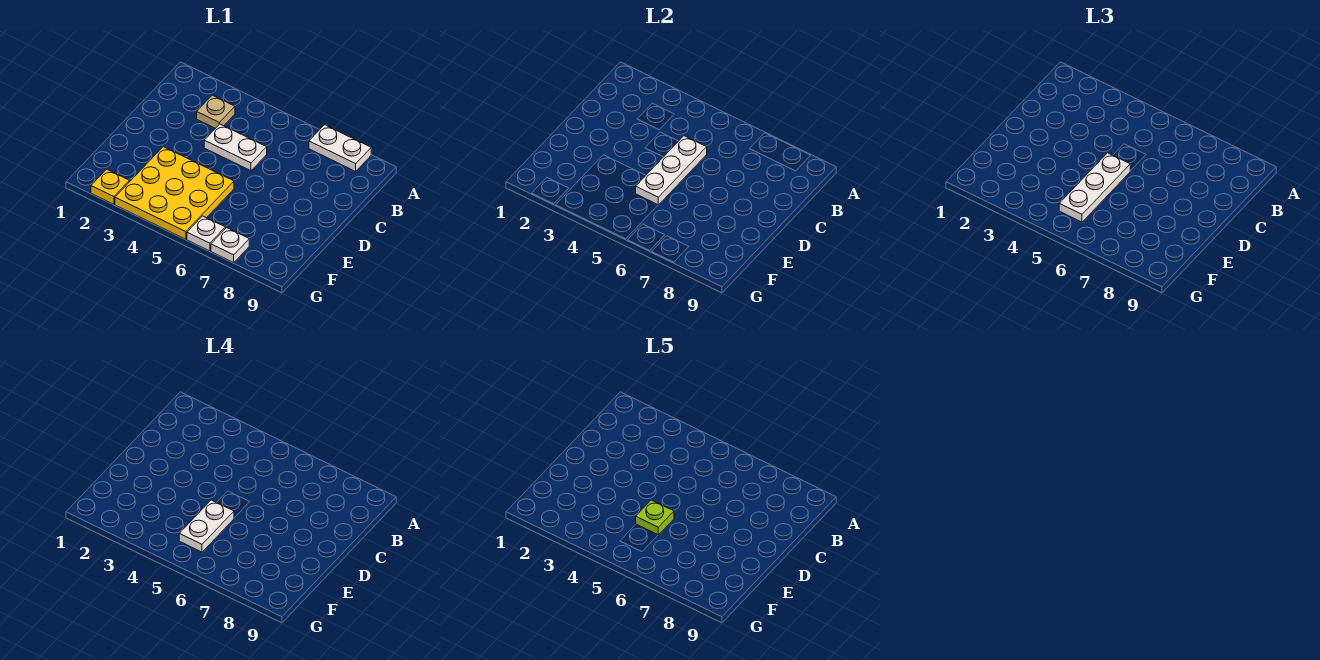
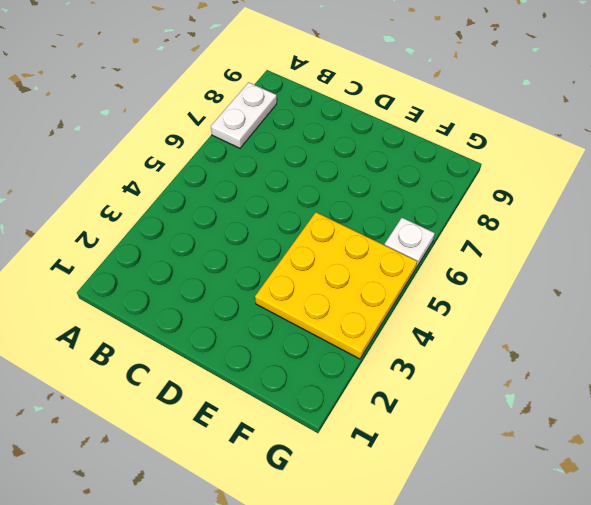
none -> tan plate B3 level 1
none -> white plate C4:C5 level 1

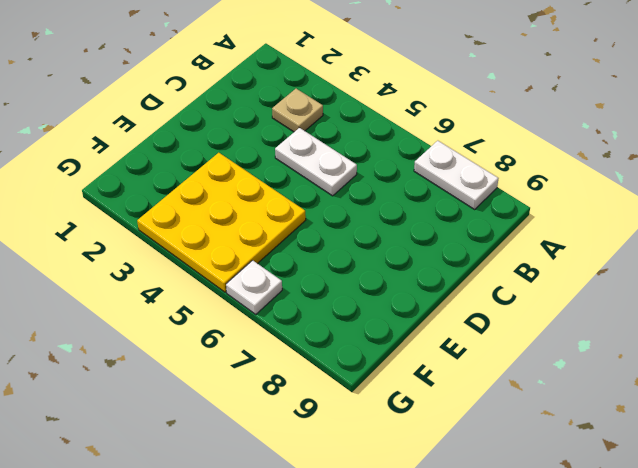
none -> yellow plate G2 level 1
none -> white plate G7 level 1

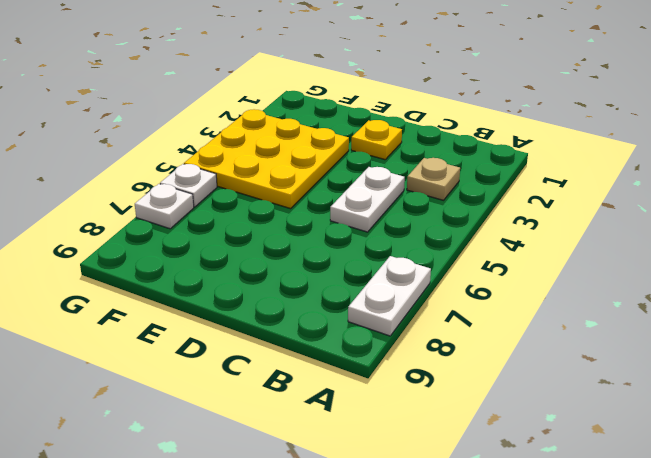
yellow plate D2 level 1 -> yellow plate G2 level 1
none -> white plate C5:E5 level 2
none -> white plate D5:F5 level 3

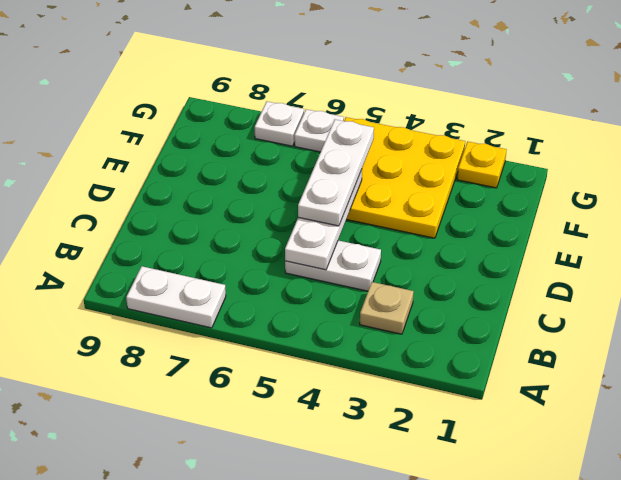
none -> white plate E5:F5 level 4
none -> lime plate E5 level 5

